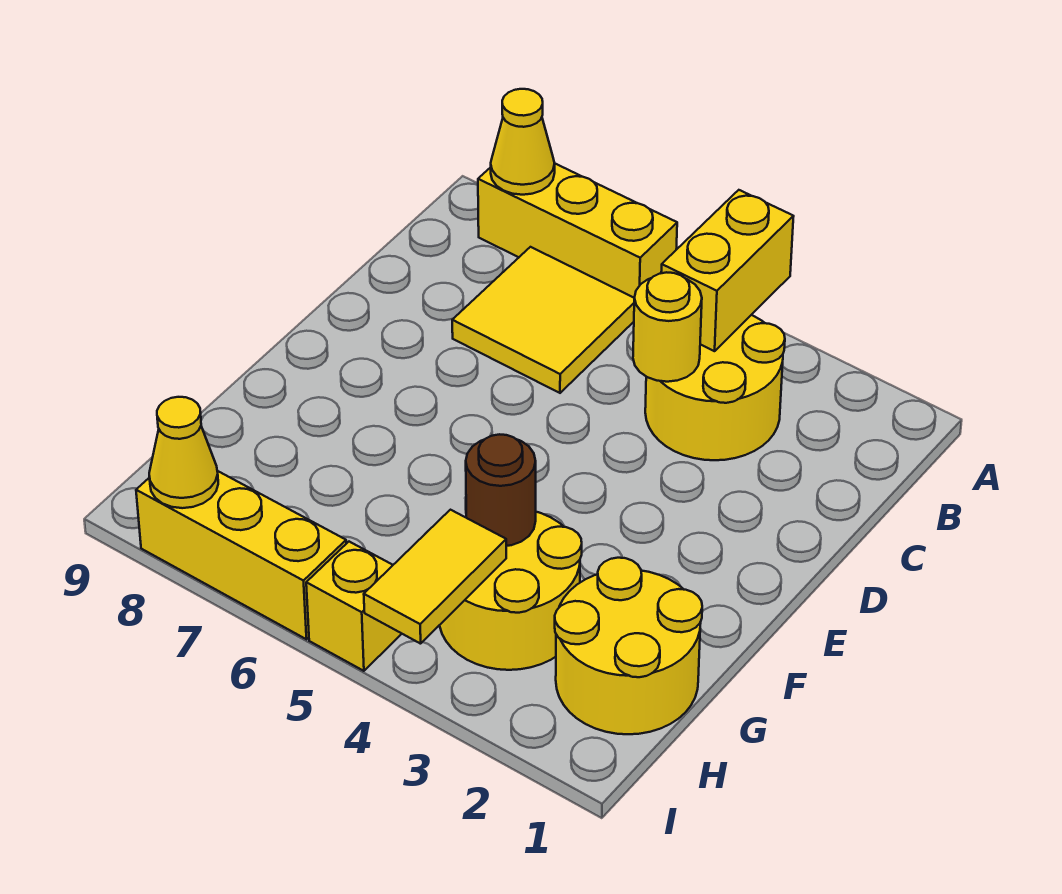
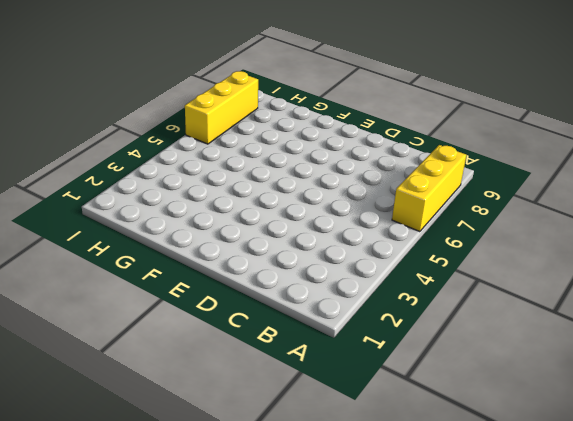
none -> yellow round brick B3:C4 level 1
none -> yellow tile B6:C7 level 1
none -> yellow round brick G1:H2 level 1

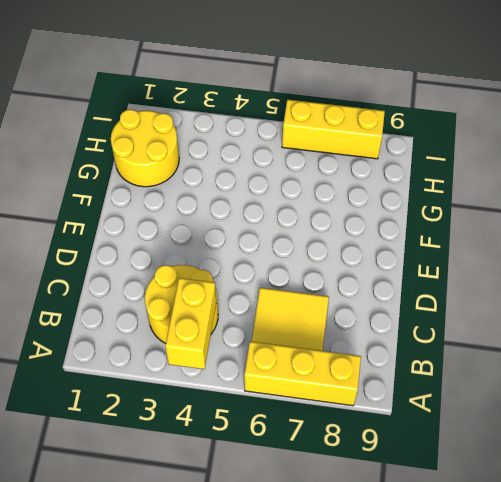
none -> yellow round brick G3:H4 level 1
none -> yellow brick I5 level 1
none -> yellow cone A8 level 2

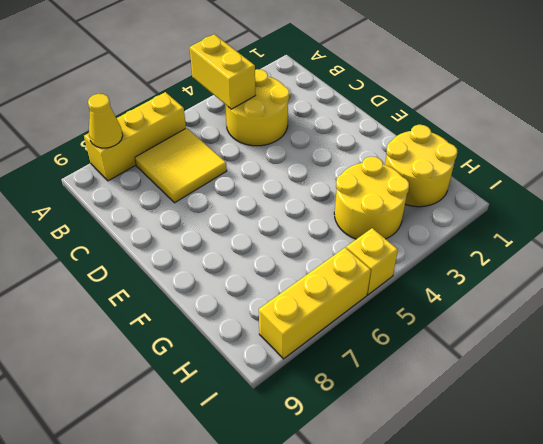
none -> yellow round brick C4 level 2
none -> brown round brick G4 level 2
none -> yellow tile H4:I4 level 2

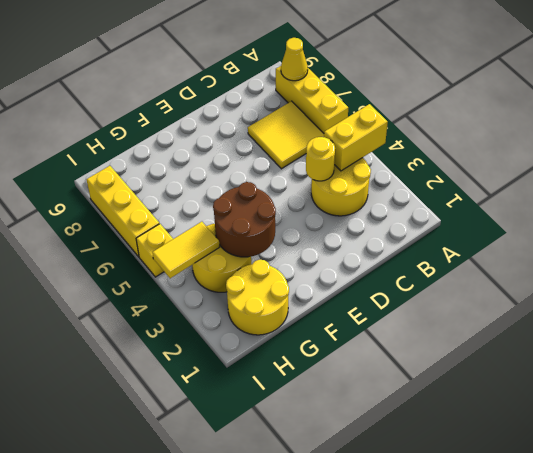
brown round brick F3:G4 level 2 -> brown round brick G4 level 2
none -> yellow cone I8 level 2

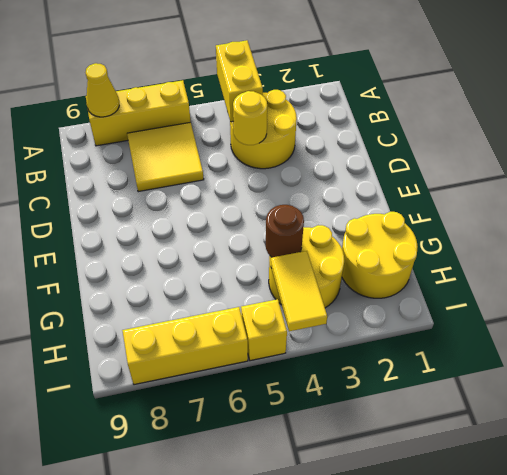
none -> yellow cone I8 level 2

